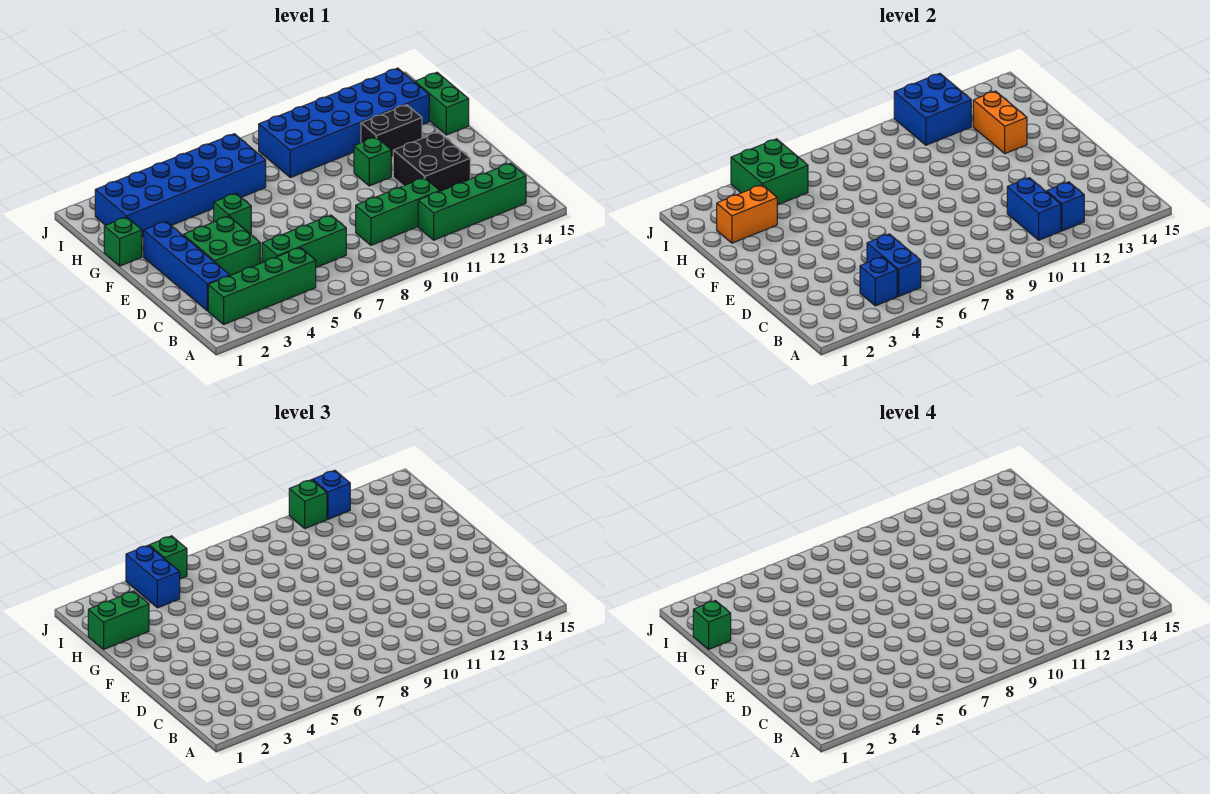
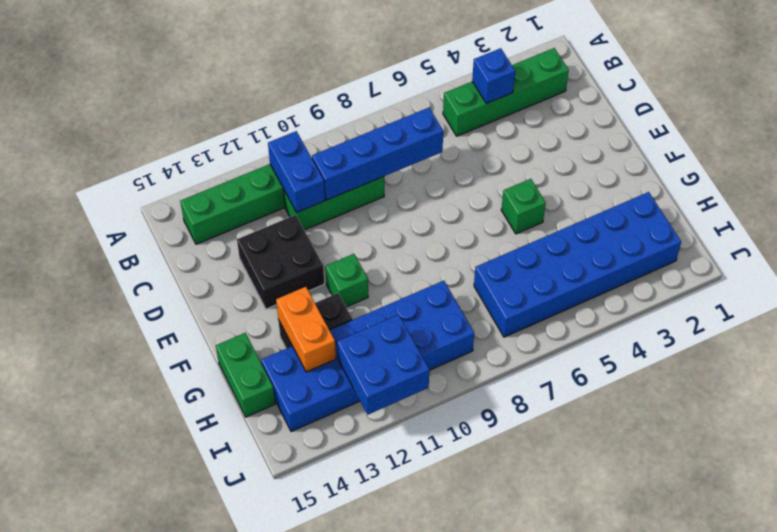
blue brick C7:C10 level 2 -> blue brick C2:F2 level 1
none -> green brick C5:C7 level 1
none -> green brick D3:E4 level 1
none -> green brick G1 level 1

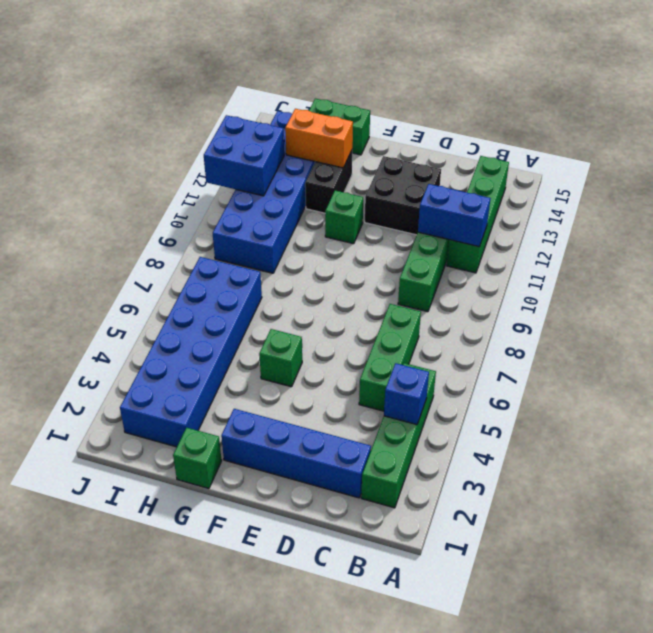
none -> green brick D3:E4 level 1
none -> blue brick B5:C5 level 2
none -> blue brick B12 level 2

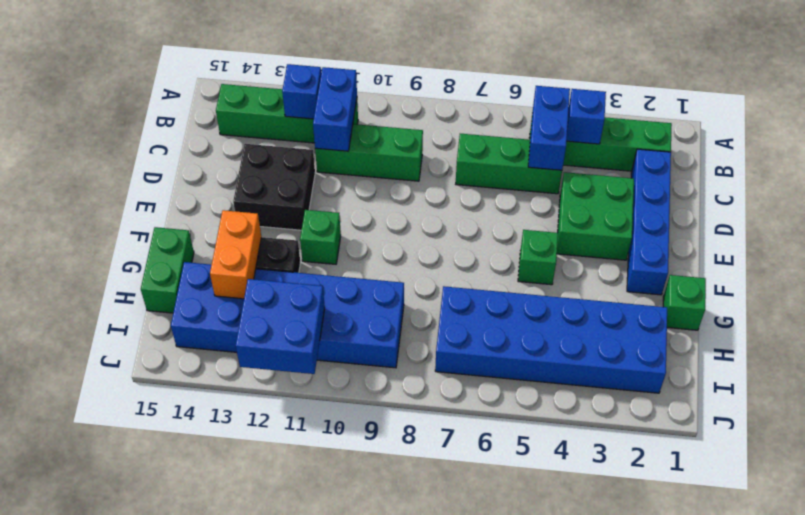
none -> orange brick H2:H3 level 2
none -> green brick I4:J5 level 2
none -> green brick H1:H2 level 3

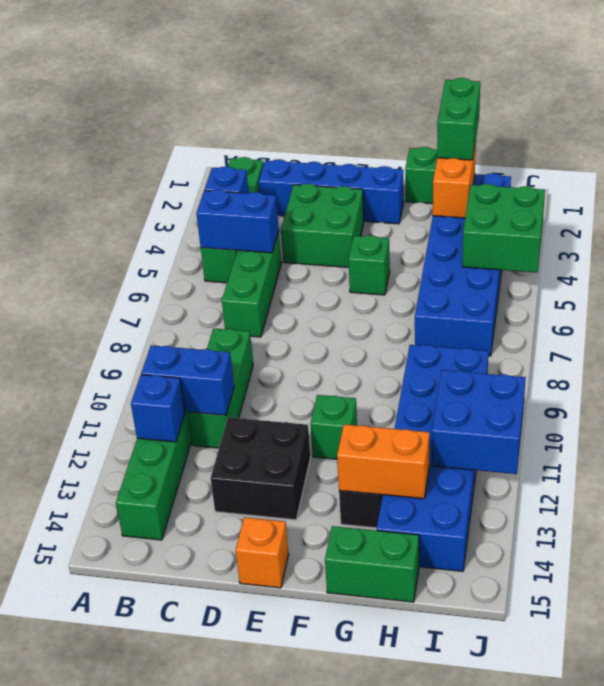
orange brick E15 level 1 -> none
none -> blue brick I4:J4 level 3
none -> green brick J5 level 3
none -> green brick J11 level 3

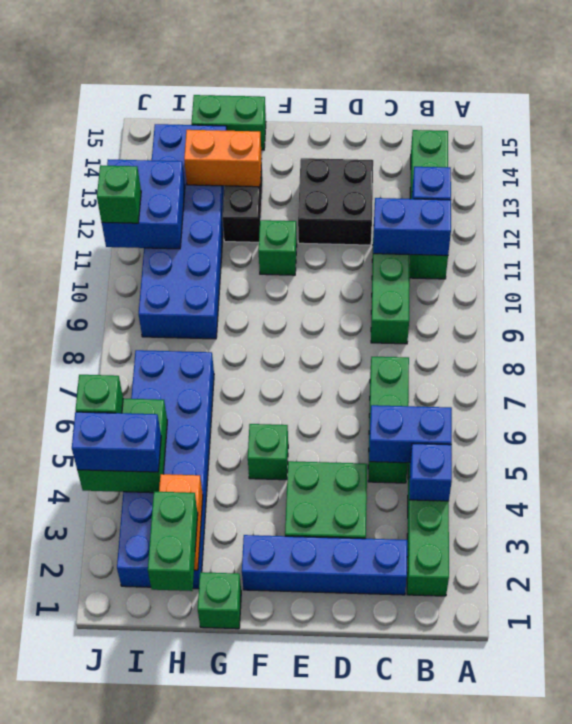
none -> blue brick J12 level 3
none -> green brick H1 level 4

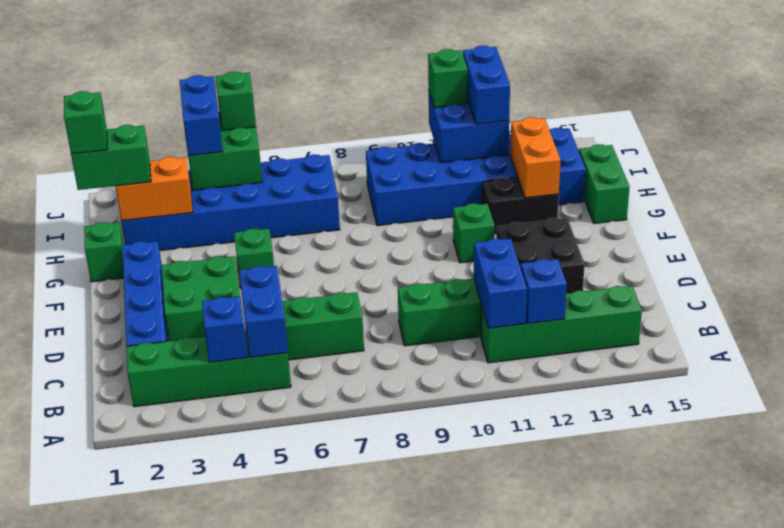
blue brick I12:J12 level 3 -> blue brick J12 level 3

